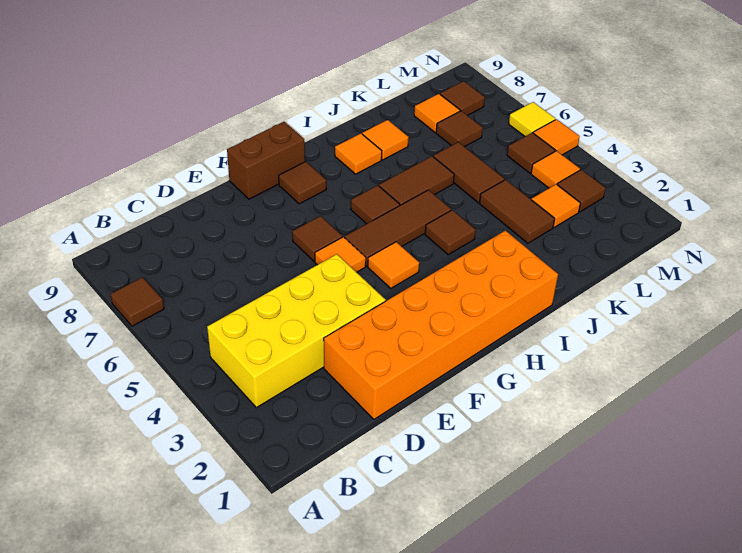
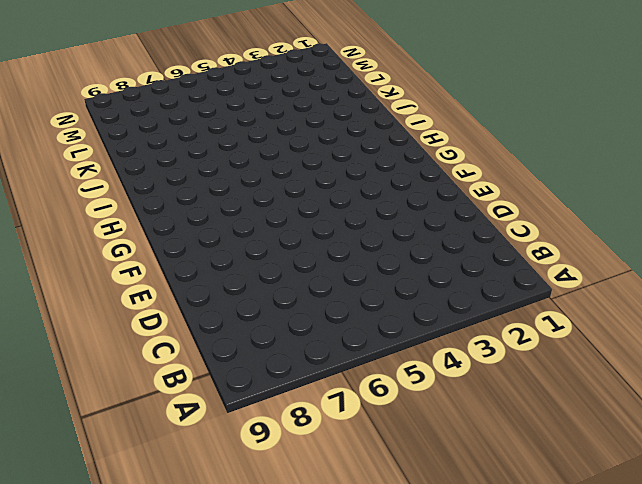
none -> brown tile A7 level 1
none -> yellow brick B3:E4 level 1
none -> orange brick D1:I2 level 1

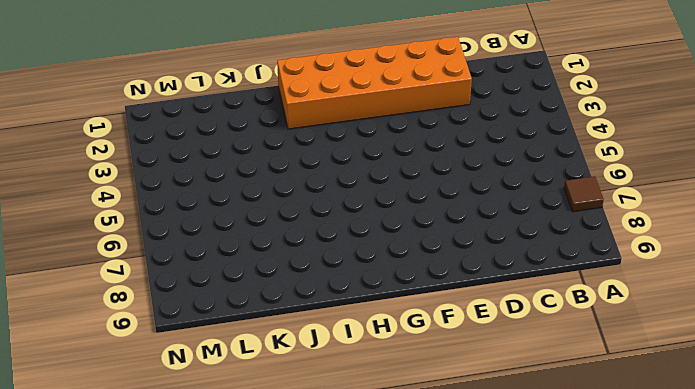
none -> yellow brick B3:E4 level 1
none -> orange tile F5 level 1
none -> brown tile F6 level 1

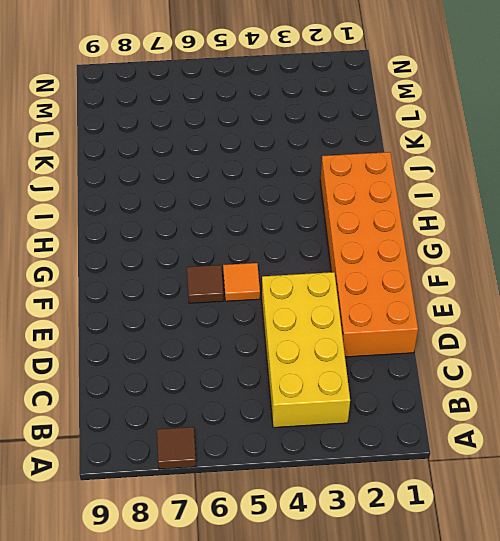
none -> brown brick F9:G9 level 1
none -> orange tile G4 level 1
none -> brown tile G5:I5 level 1

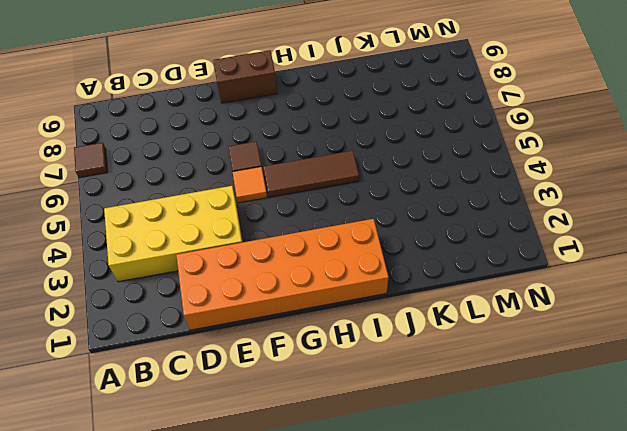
none -> orange tile G4 level 1
none -> brown tile G8 level 1
none -> brown tile H6 level 1

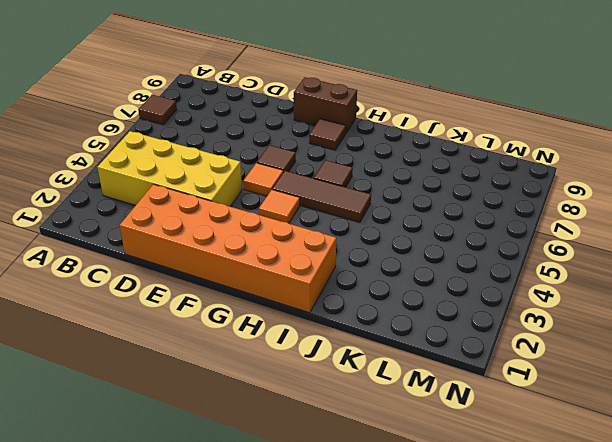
none -> brown tile I4 level 1
none -> brown tile I6:J6 level 1
none -> orange tile I8 level 1

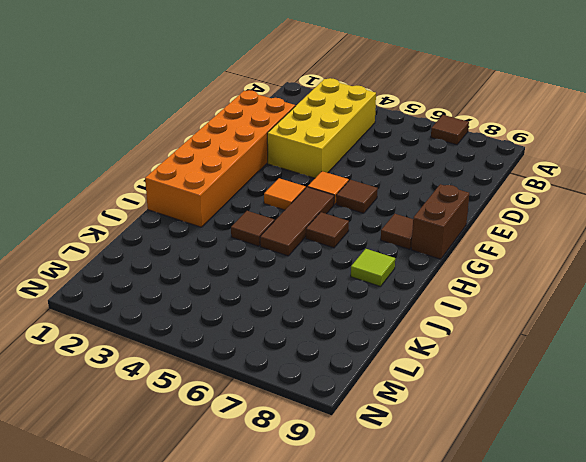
lime tile I8 level 1 -> orange tile I8 level 1
none -> brown tile I6:J6 level 1
none -> orange tile J8 level 1
none -> brown tile K3:K4 level 1

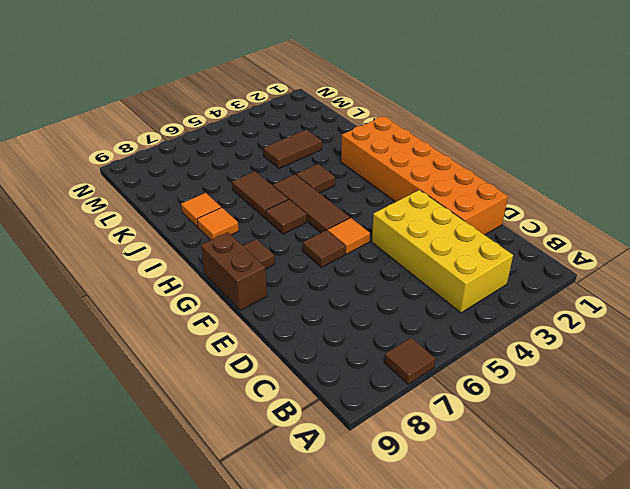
none -> orange tile G4 level 1
none -> brown tile K5:K6 level 1
none -> orange tile L3 level 1

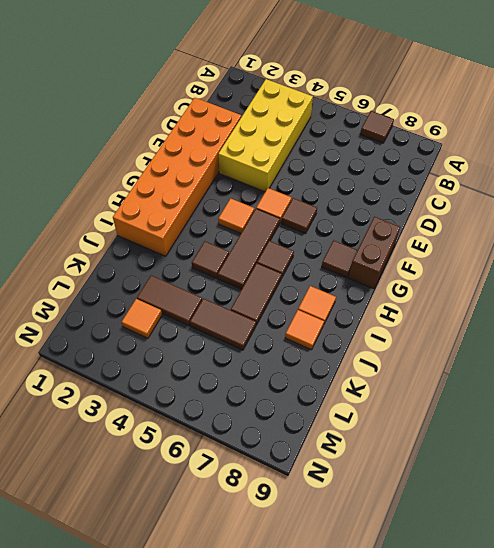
none -> brown tile L7 level 1
none -> orange tile L8 level 1
none -> brown tile M3 level 1

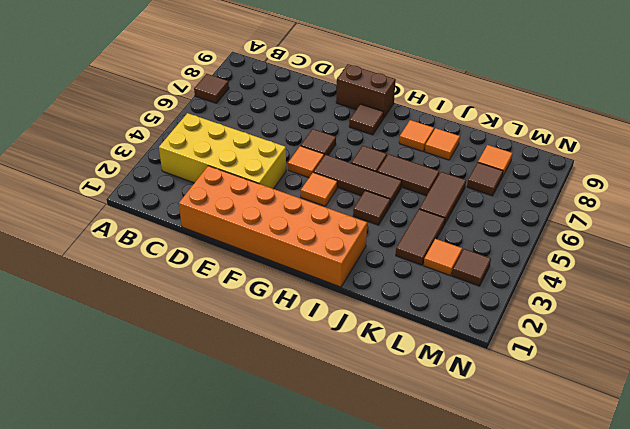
none -> orange tile M4 level 1
none -> brown tile M5 level 1
none -> brown tile M8 level 1

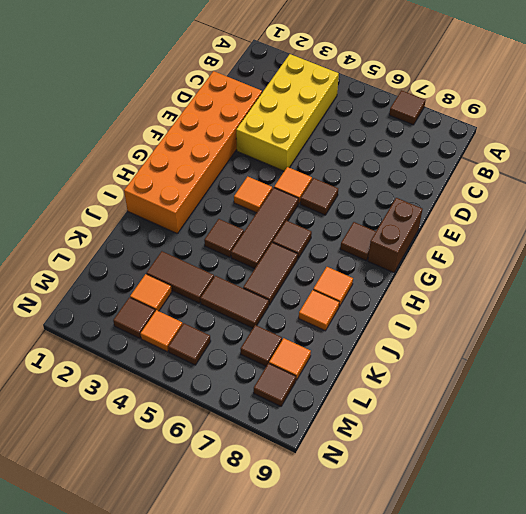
none -> orange tile N5 level 1
none -> yellow tile N6 level 1

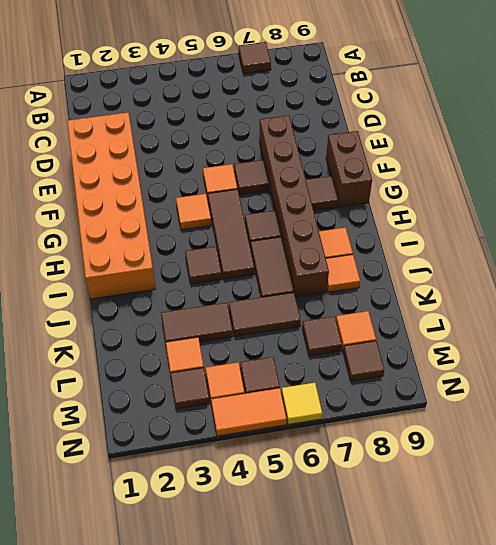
brown brick E7:J7 level 1 -> none
orange tile N4:N5 level 1 -> orange tile N5 level 1
none -> yellow brick B3:E4 level 1

